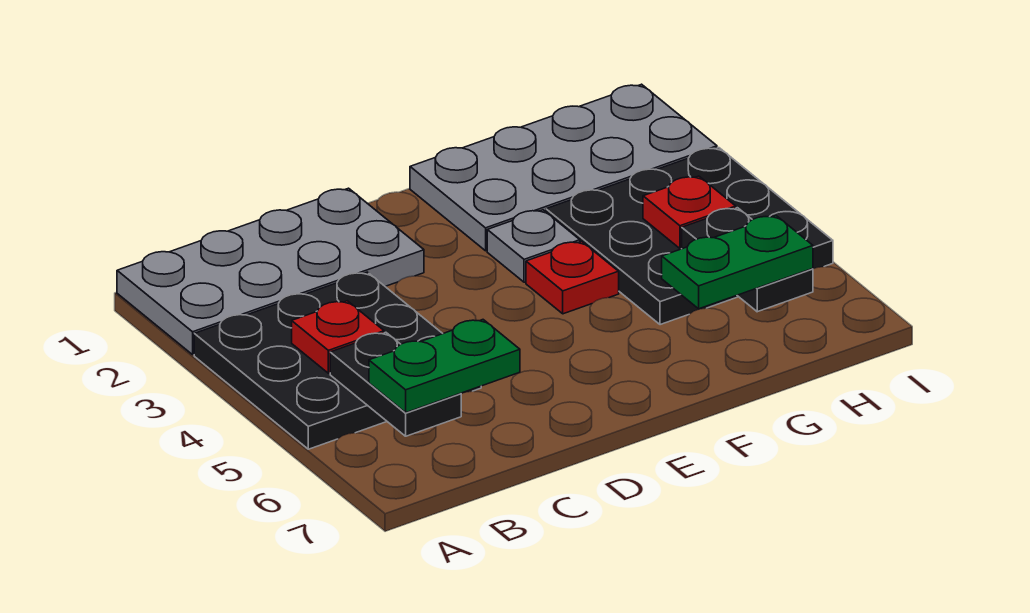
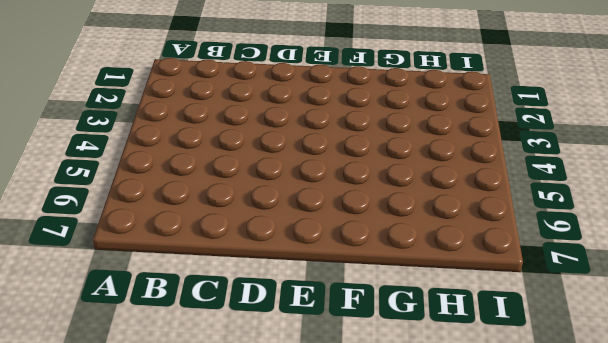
none -> grey plate A1:D2 level 1
none -> black plate A3:C5 level 1
none -> grey plate F1:I2 level 1

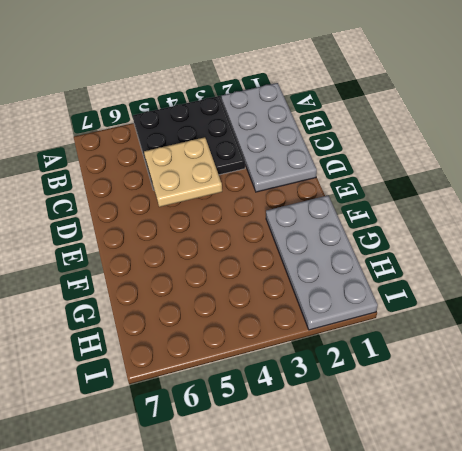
tan plate C4:D5 level 2 -> none
none -> grey plate F3 level 1
none -> red plate F4 level 1
none -> black plate G3:I5 level 1

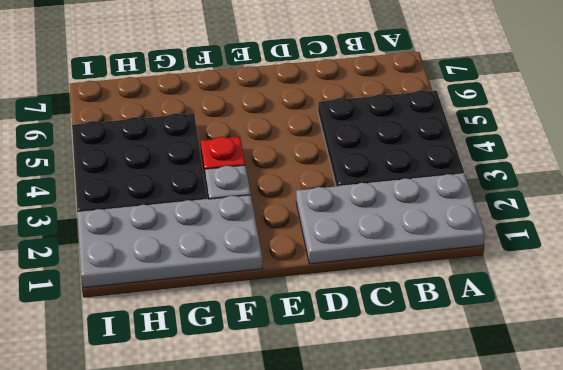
none -> red plate B4 level 2
none -> black plate B5:B6 level 2
none -> red plate H4 level 2

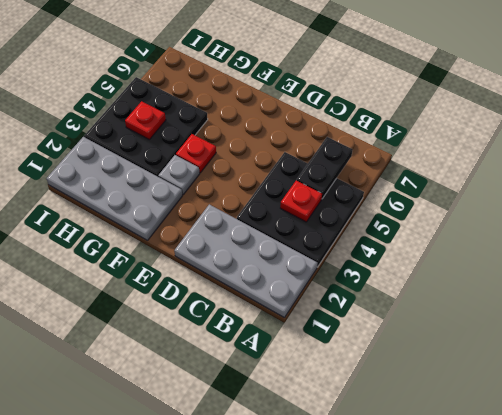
none -> black plate H5:H6 level 2
none -> green plate B6:C6 level 3
none -> green plate G6:H6 level 3

